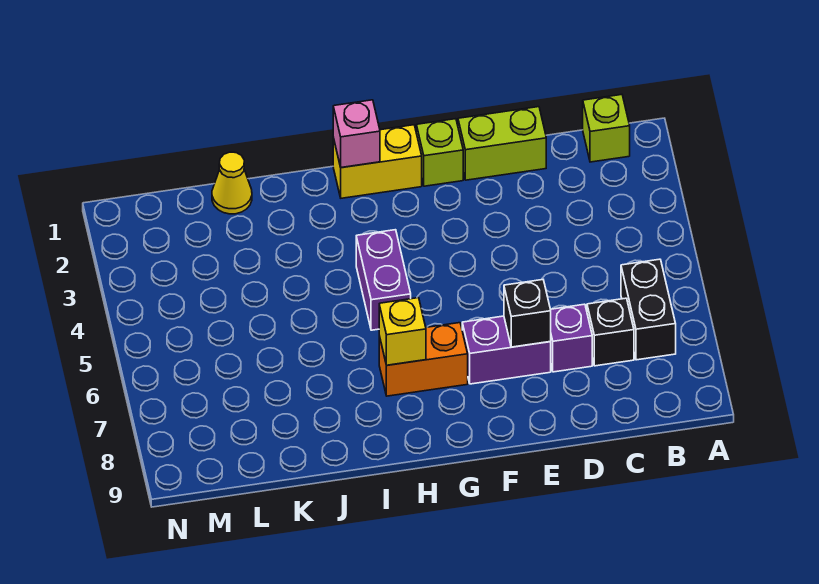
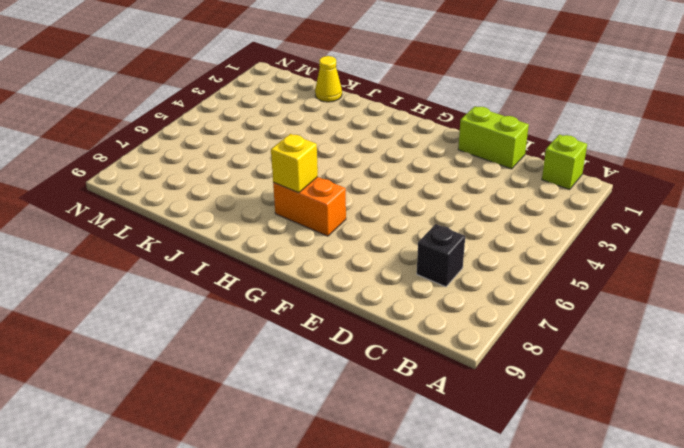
none -> black brick B6:B7 level 1
none -> purple brick D7 level 1
none -> purple brick E7:F7 level 1

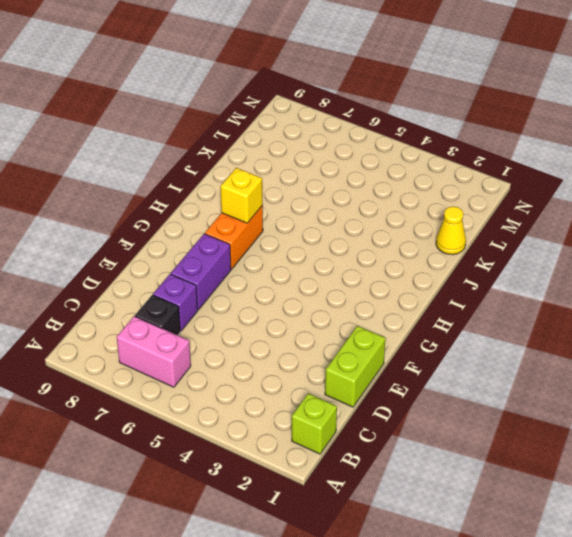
pink brick B6:B7 level 1 -> black brick B6:B7 level 1
none -> lime brick F1 level 1
none -> yellow brick G1:H1 level 1
none -> purple brick H4:H5 level 1

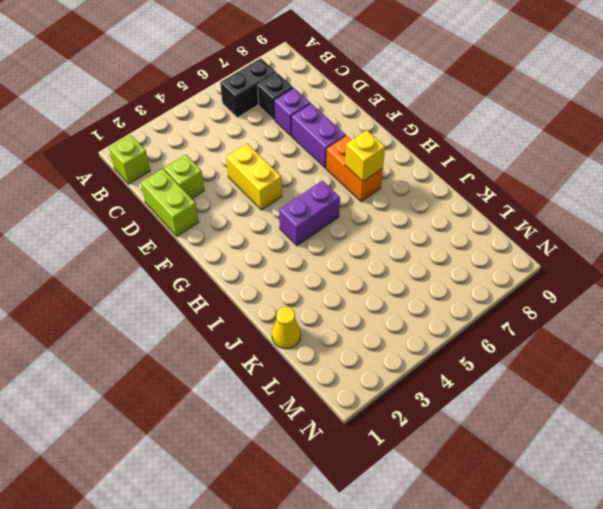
lime brick D2 level 1 -> lime brick F1 level 1
yellow brick E4:F4 level 1 -> yellow brick G1:H1 level 1
none -> black brick E7 level 2
none -> pink brick H1 level 2

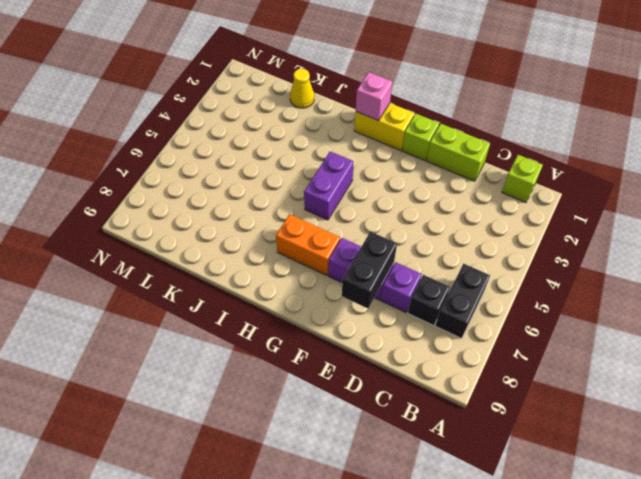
black brick E7:E8 level 2 -> black brick E7 level 2
none -> yellow brick H7 level 2

